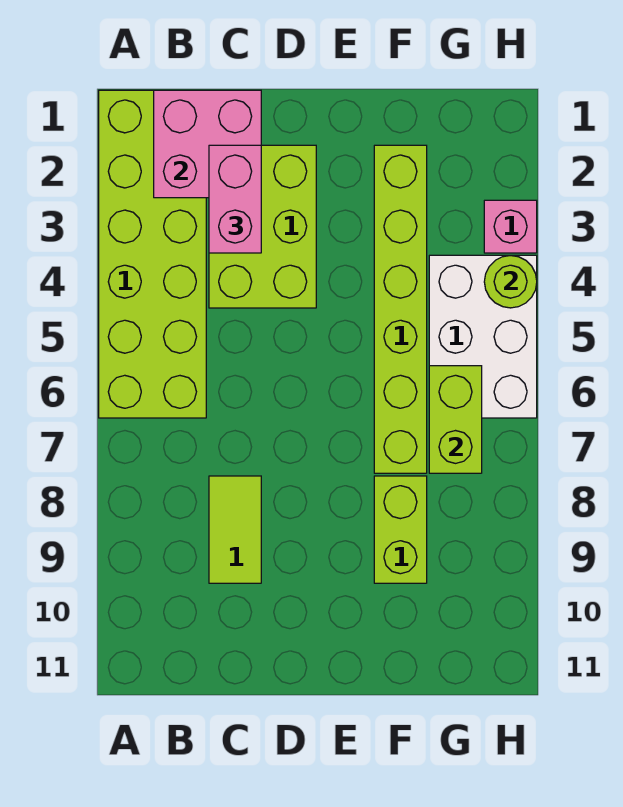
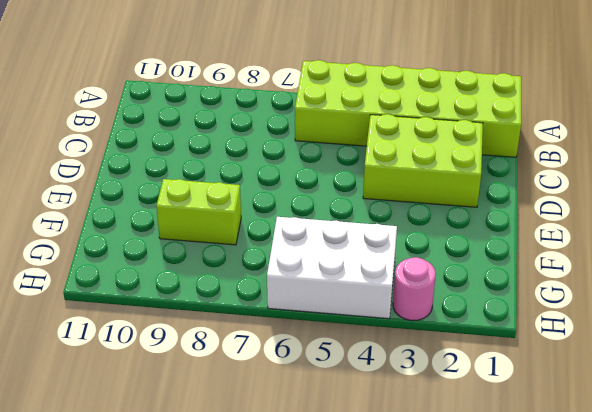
pink round brick H3 level 1 -> pink brick H3 level 1
none -> lime tile C8:C9 level 1
none -> lime brick F2:F7 level 1

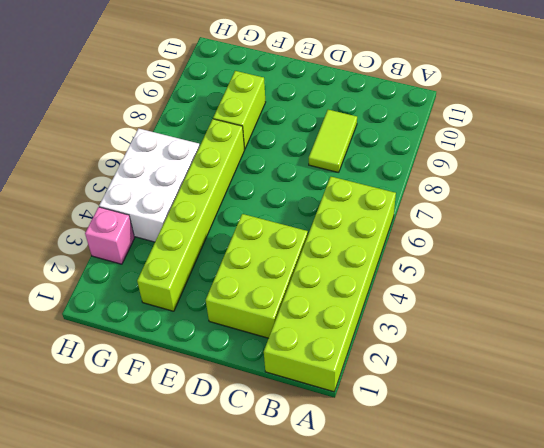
none -> pink brick B1:C2 level 2
none -> lime brick G6:G7 level 2

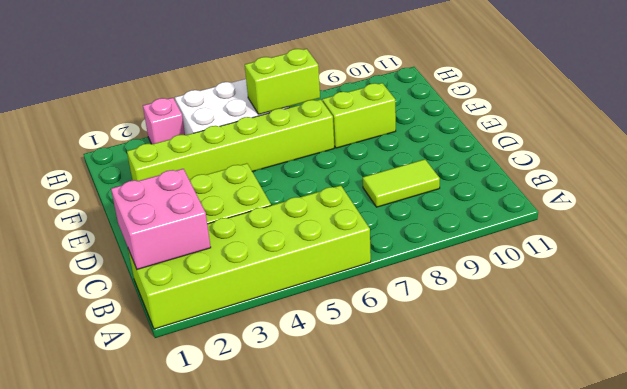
none -> lime round brick H4 level 2
none -> pink brick C2:C3 level 3

